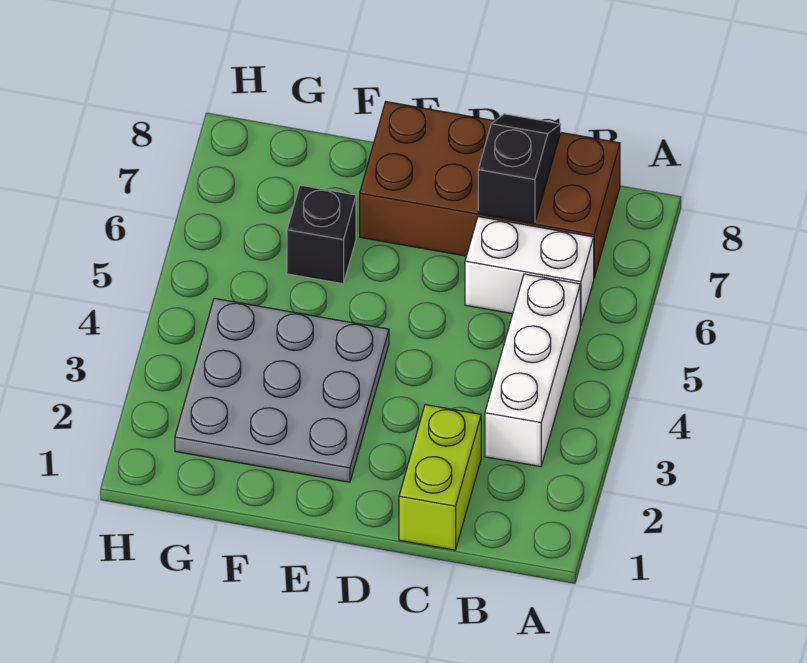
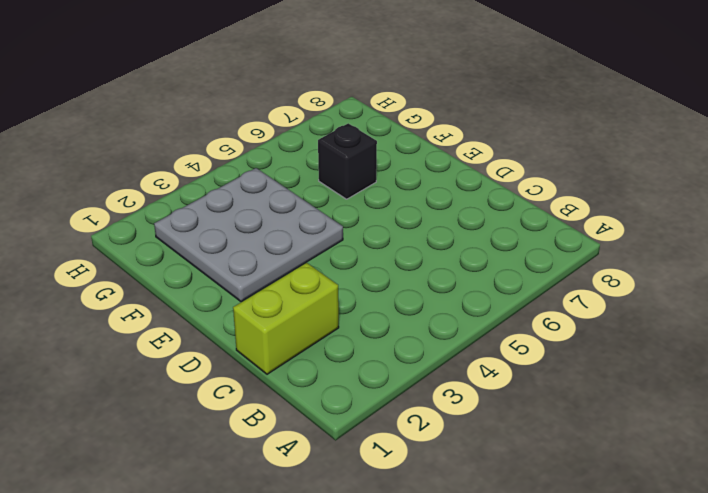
none -> white brick B3:B5 level 1
none -> white brick B6:C6 level 1

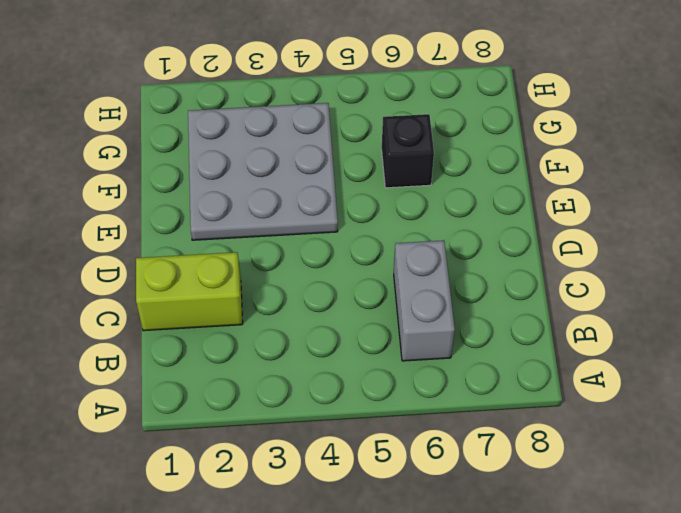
grey brick B6:C6 level 1 -> white brick B6:C6 level 1
none -> white brick B3:B5 level 1
none -> brown brick B7:E8 level 1

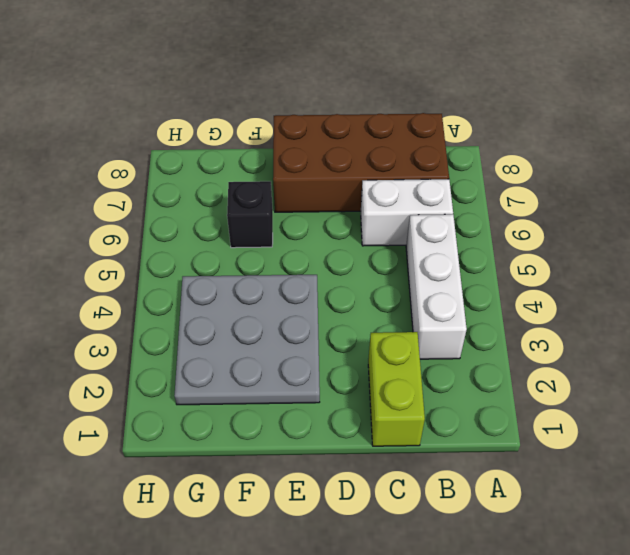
none -> black slope C7:C8 level 2 top 7

